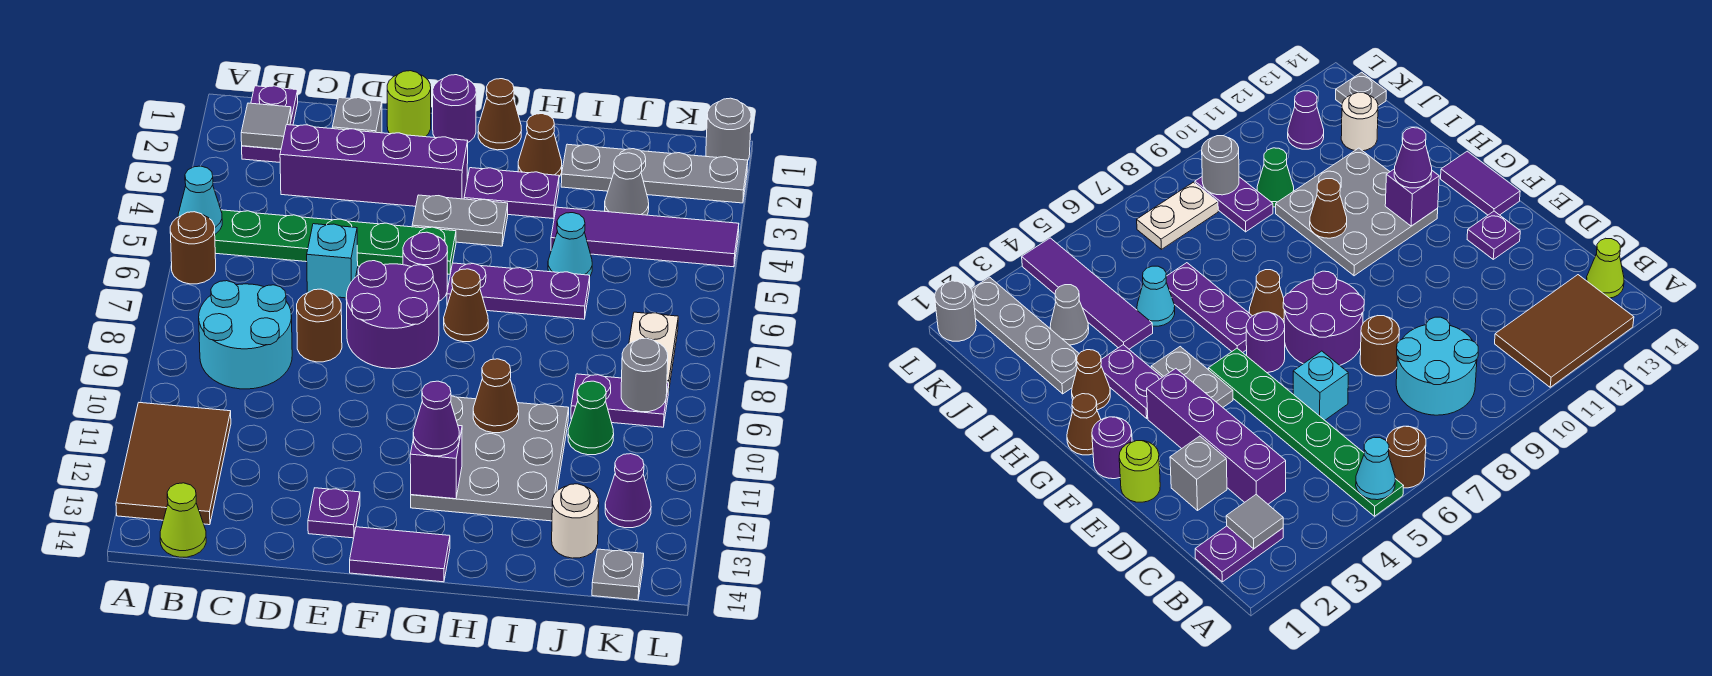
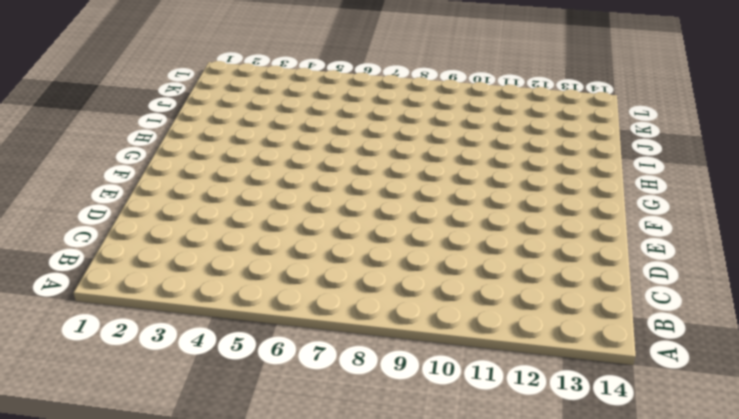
none -> green plate A5:F5 level 1
none -> brown round brick A6 level 1
none -> brown tile A11:B13 level 1
none -> purple plate B1:B2 level 1

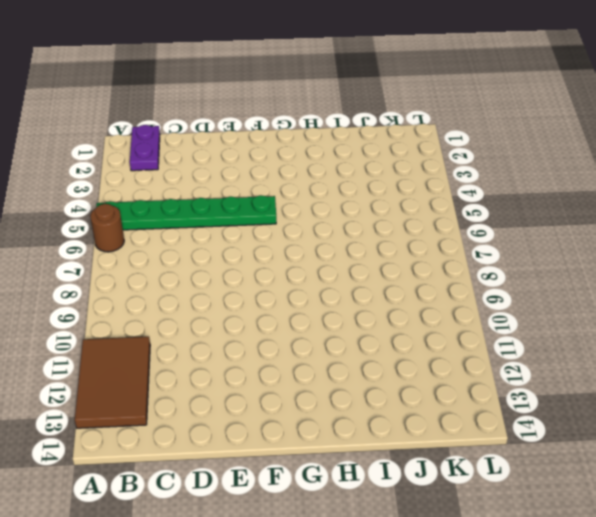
none -> cyan round brick B8:C9 level 1
none -> lime cone B14 level 1
none -> purple brick C3:F3 level 1
none -> grey brick D2 level 1

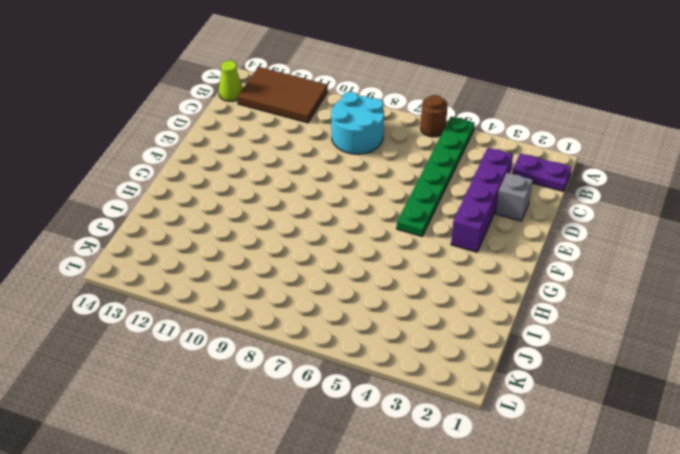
none -> cyan brick D6 level 1
none -> brown round brick D8 level 1
none -> lime round brick E1 level 1
none -> purple round brick E7:F8 level 1

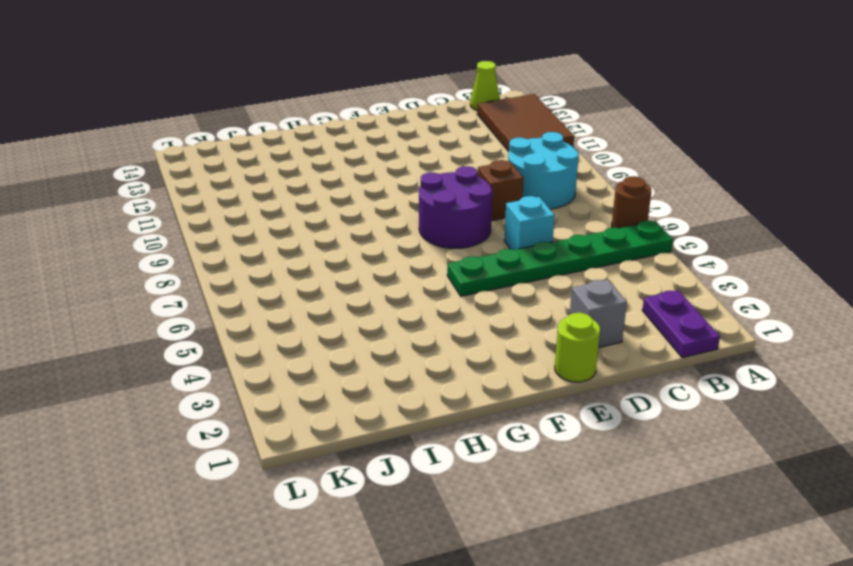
brown brick D8 level 1 -> brown round brick D8 level 1
none -> purple brick C3:F3 level 1
none -> purple plate E13 level 1
none -> purple round brick F1 level 1
none -> grey plate F4:G4 level 1

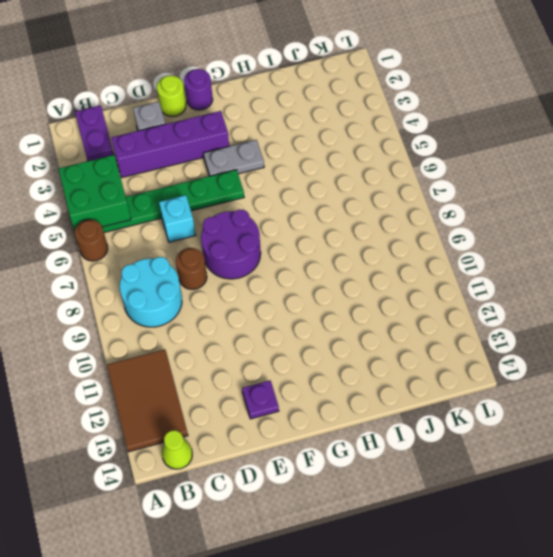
green brick A4:B5 level 2 -> cyan cone A5 level 2
none -> purple round brick F6 level 1
none -> purple tile F14:G14 level 1
none -> brown cone G1 level 1
none -> purple plate G3:H3 level 1

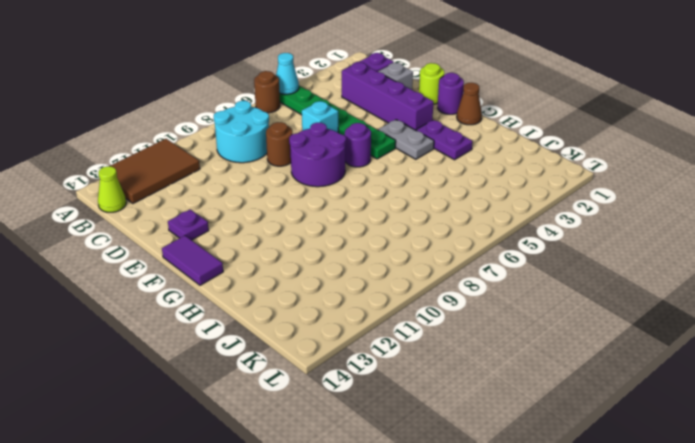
none -> purple plate G6:I6 level 1
none -> brown cone G7 level 1
none -> grey plate G10:I12 level 1
none -> brown cone H2 level 1

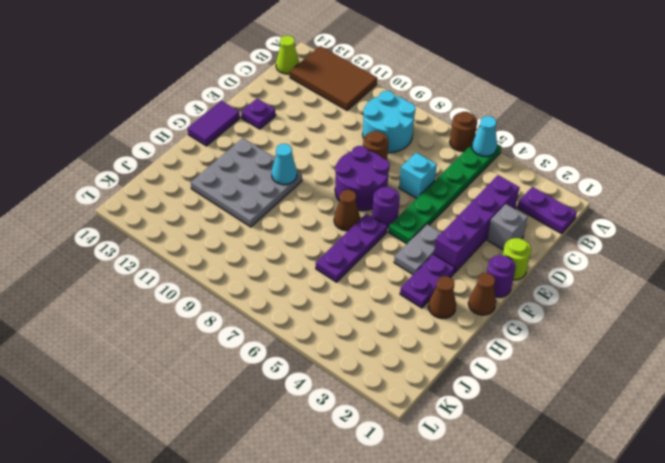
cyan cone G10 level 2 -> cyan cone I5 level 1
none -> grey plate I2:L2 level 1
none -> purple tile I4:L4 level 1
none -> grey cone J3 level 1
none -> purple plate J9:K9 level 1

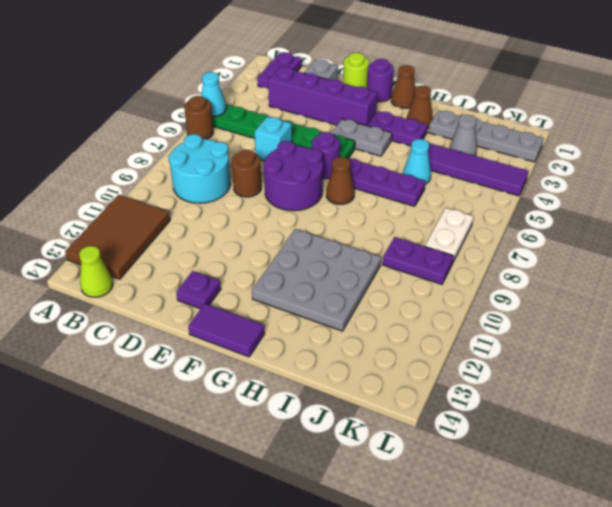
none -> green cone J10 level 1
none -> white round brick J13 level 1
none -> purple cone K12 level 1
none -> grey plate K14 level 1

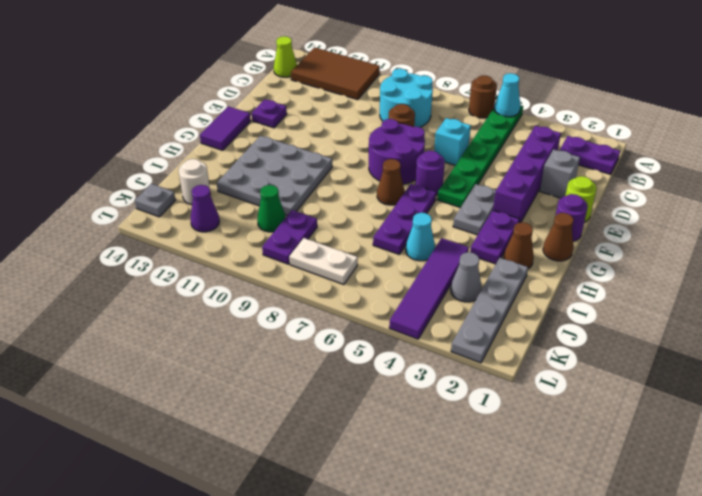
none -> grey round brick L1 level 1
none -> grey tile B2 level 2
none -> purple brick G12 level 2
none -> brown cone H10 level 2

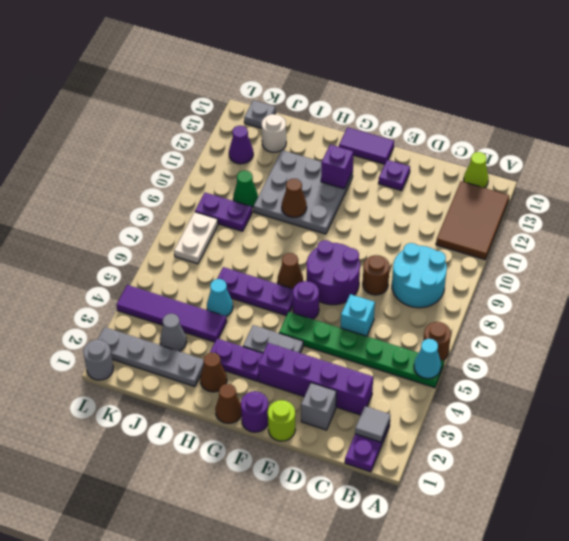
none -> grey round brick K9 level 2
none -> purple cone G12 level 3

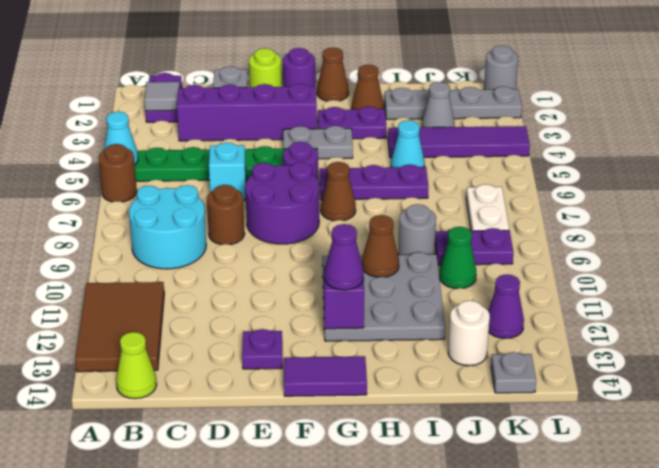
grey round brick I9 level 1 -> grey round brick K9 level 2

